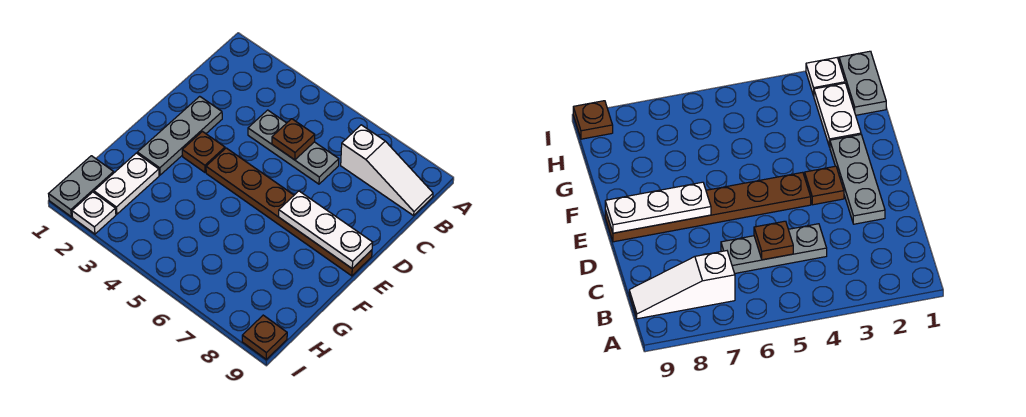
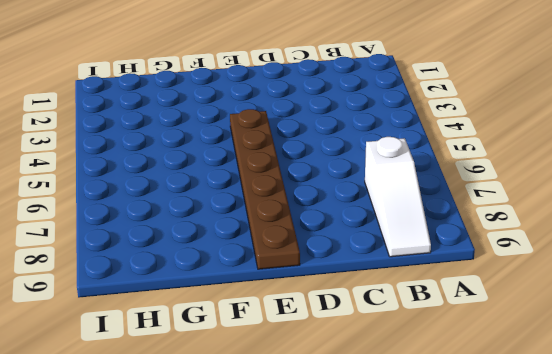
none -> grey plate C4:C6 level 1
none -> grey plate D2:F2 level 1

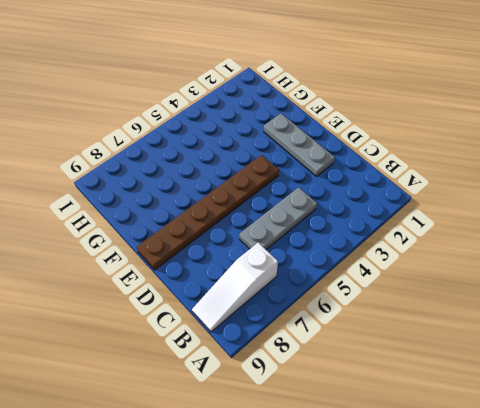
none -> brown plate E3 level 1
none -> white plate G2:H2 level 1

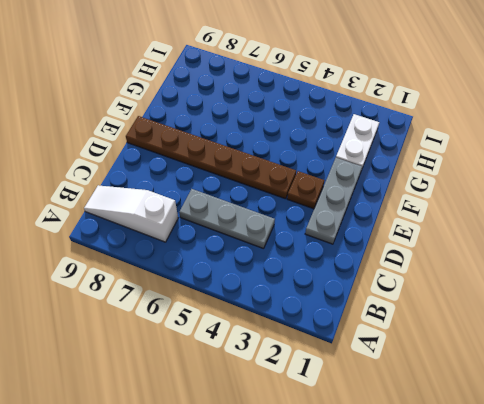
none -> grey plate H1:I1 level 1
none -> white plate I2 level 1

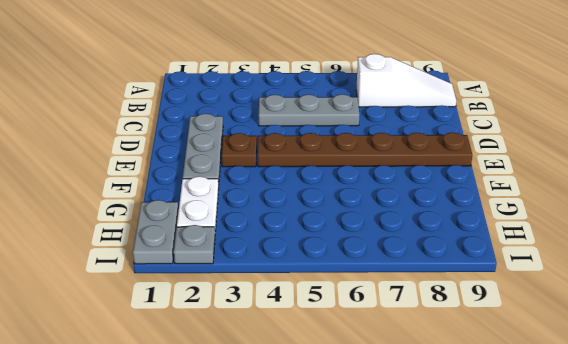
grey plate I2 level 1 -> white plate I2 level 1
none -> brown plate I9 level 1
none -> brown plate C5 level 2

